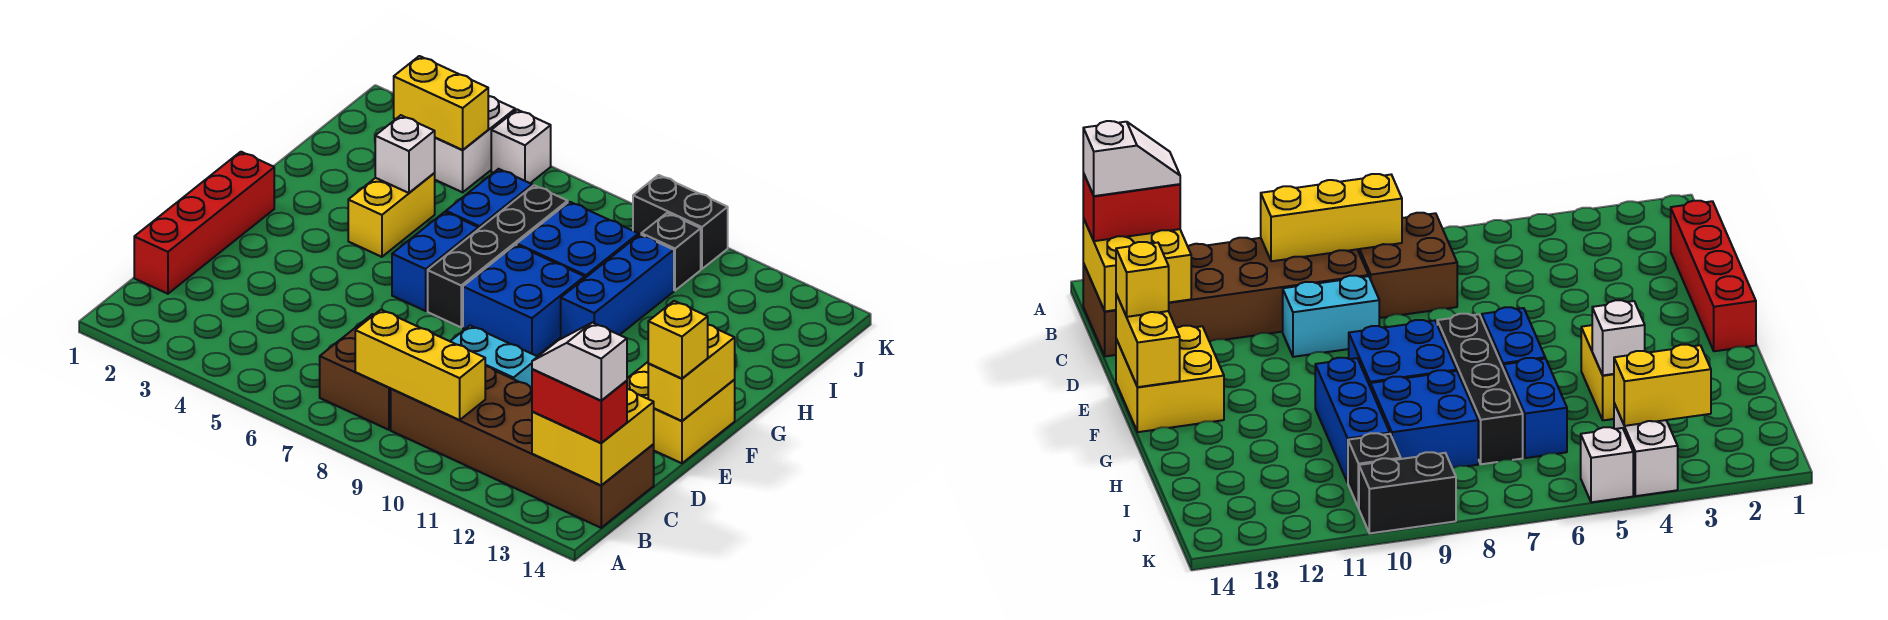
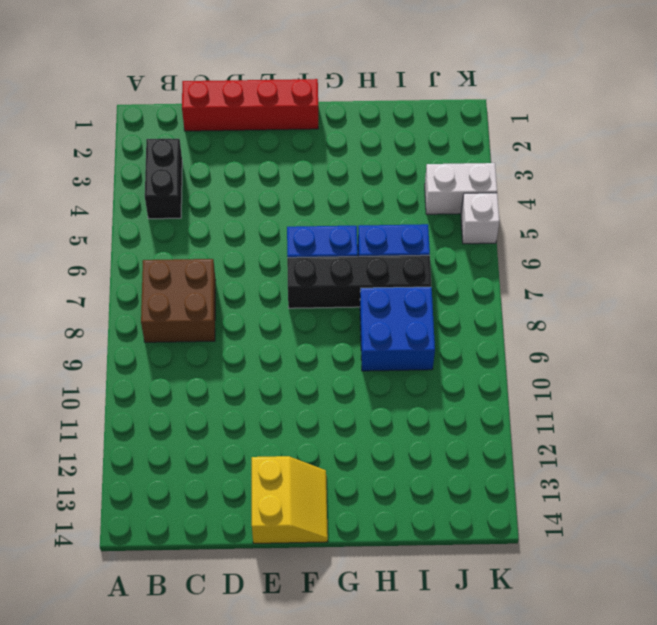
black brick B3:B4 level 1 -> black brick K9:K10 level 1
yellow slope E13:F14 level 1 top E -> yellow brick E13:F14 level 1
none -> brown brick B9:C14 level 1
none -> cyan brick D9:D10 level 1
none -> blue brick F8:G9 level 1

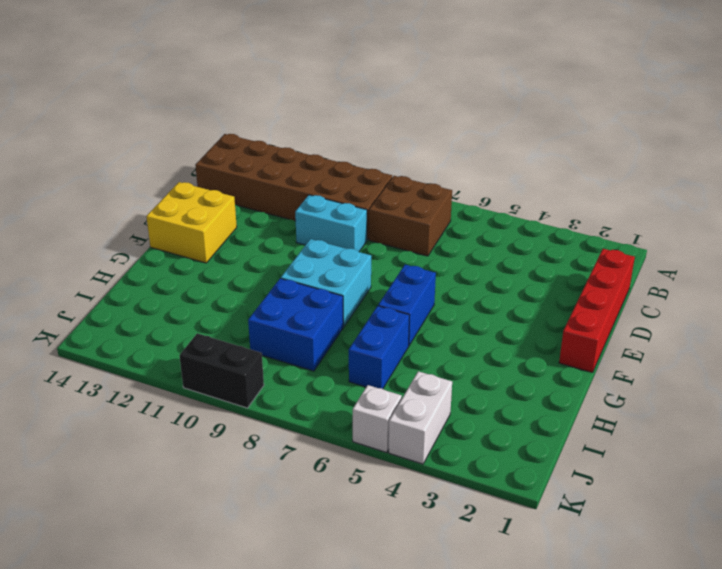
cyan brick F8:G9 level 1 -> blue brick F8:G9 level 1
none -> black brick F7:I7 level 1
none -> yellow brick G4:H4 level 1
none -> blue brick G10:I10 level 1

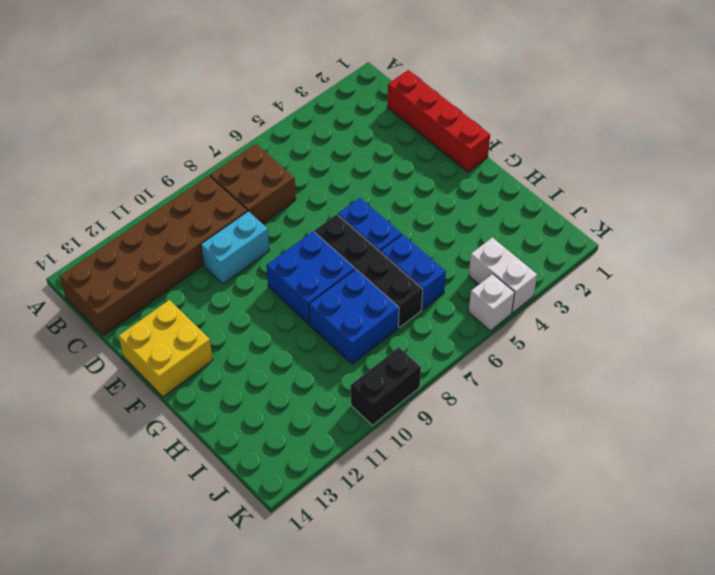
none -> yellow brick G4:H4 level 1
none -> blue brick G10:I10 level 1
none -> black brick J10 level 1

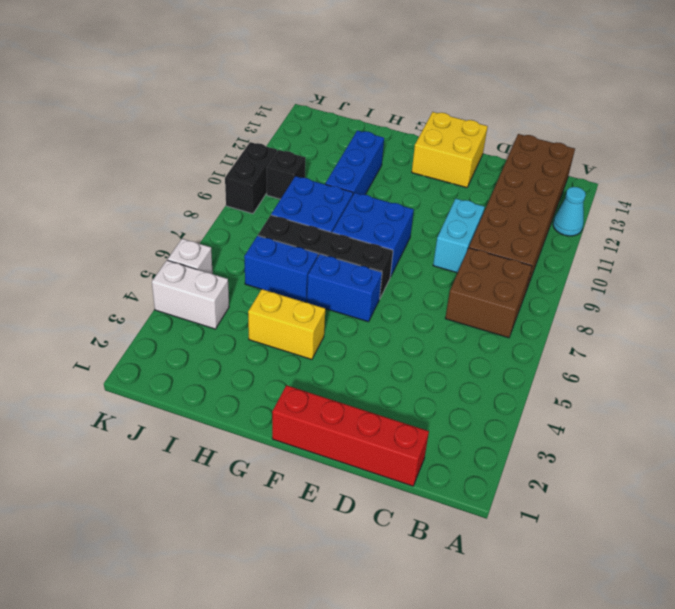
cyan cone A12 level 1 -> none
blue brick H10:H12 level 1 -> blue brick G10:I10 level 1
none -> yellow brick B8:B10 level 2
none -> yellow brick B13:C14 level 2
none -> yellow brick E14:F14 level 2

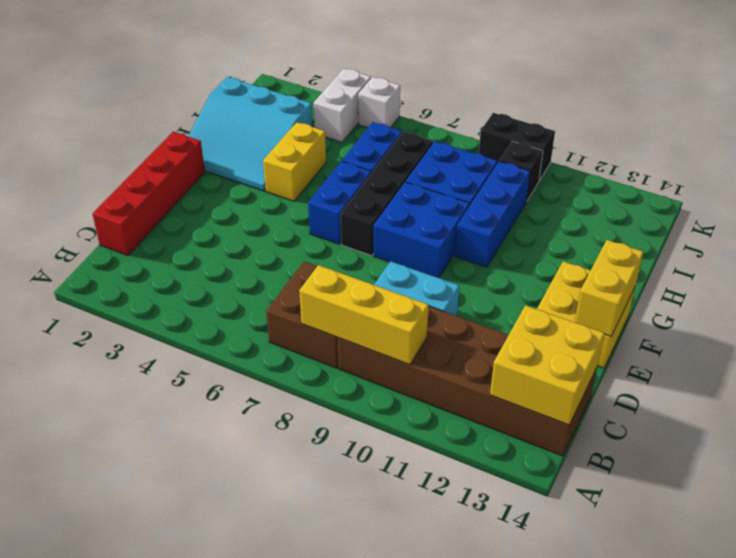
cyan slope G1:I3 level 1 top I -> none
none -> white brick H4 level 2
none -> yellow brick J3:J4 level 2
none -> red brick B13:B14 level 3

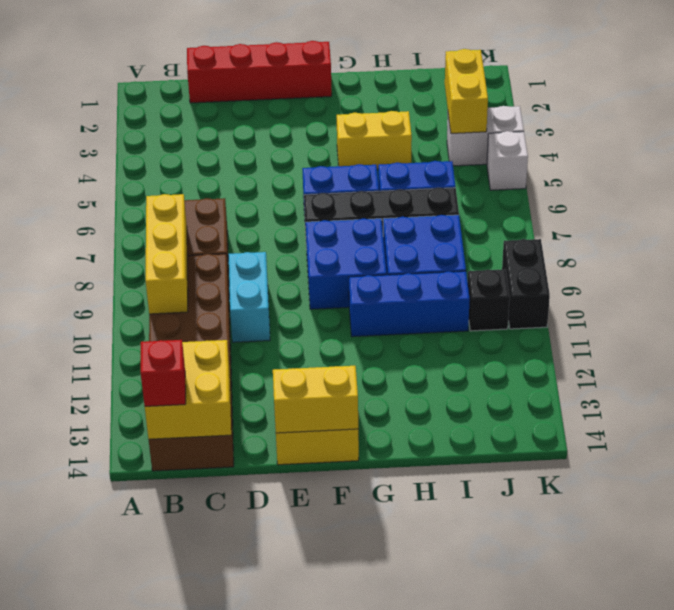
red brick B14 level 3 -> red brick B13:B14 level 3
none -> white brick H4 level 2
none -> yellow brick E14 level 3
none -> white slope B13:B14 level 4 top 14

